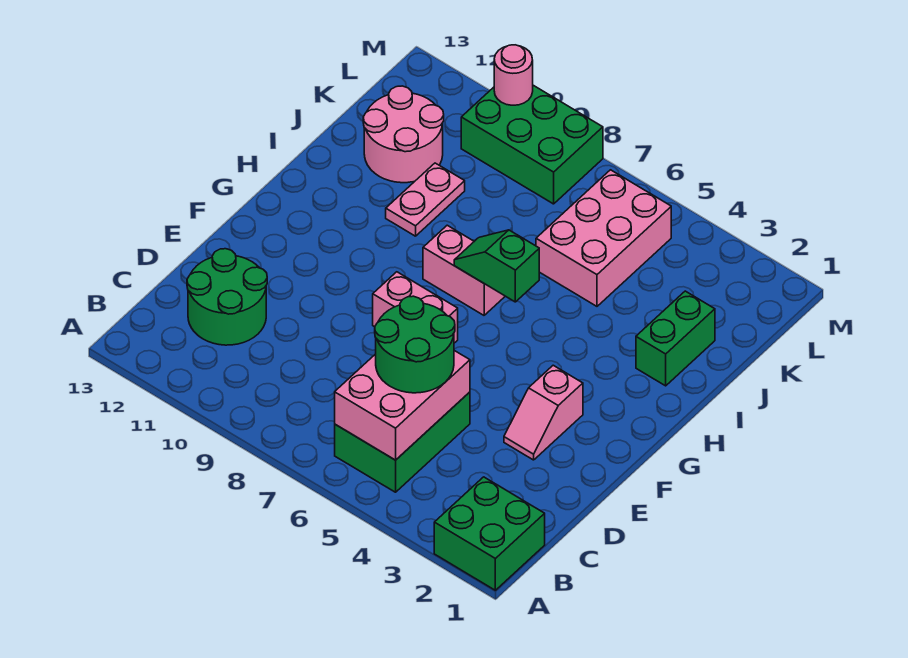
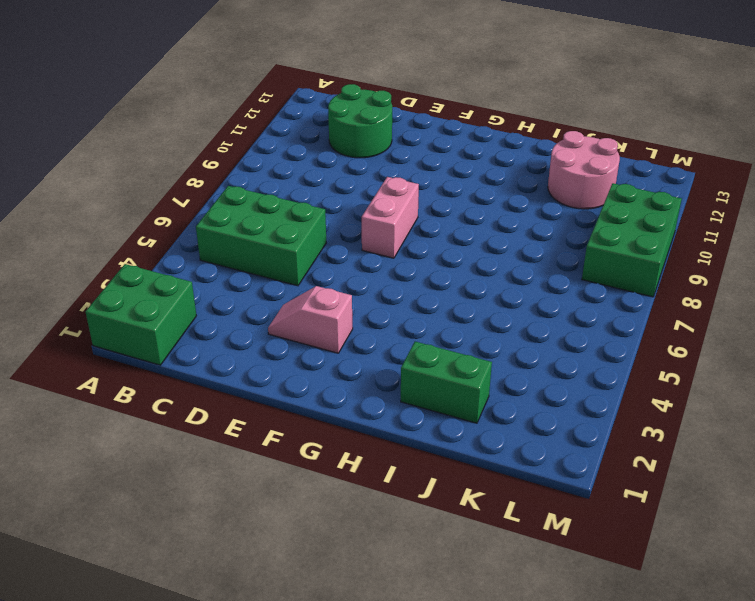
none -> pink brick H7:H8 level 1
none -> pink plate I10:J10 level 1
none -> pink brick J5:L6 level 1

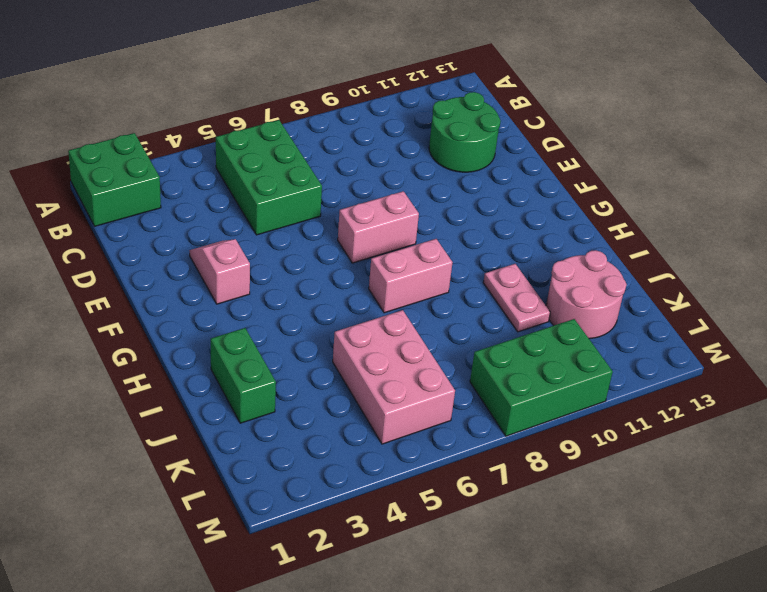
none -> pink brick B5:D6 level 2
none -> green slope H6:H7 level 2 top 6
none -> pink round brick M10 level 2

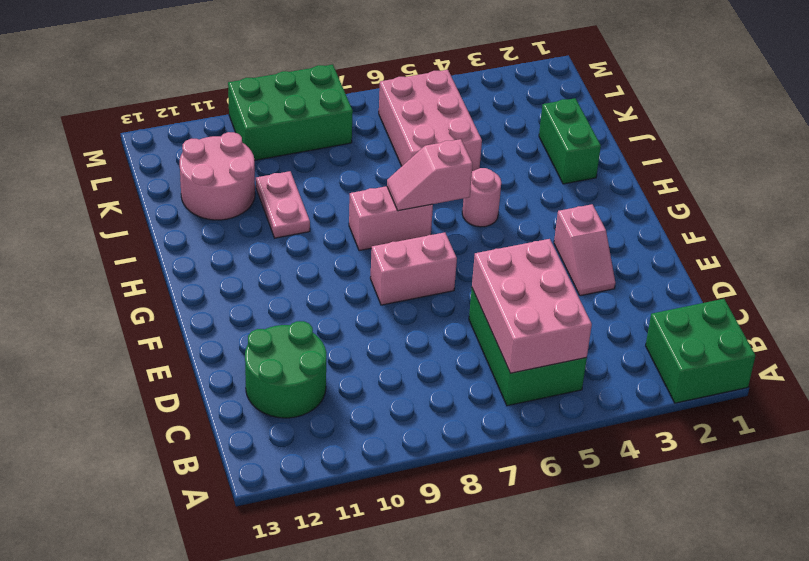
pink round brick H5 level 1 -> pink round brick M10 level 2
pink slope H6:H7 level 2 top 6 -> green slope H6:H7 level 2 top 6
none -> green round brick C5:D6 level 3

